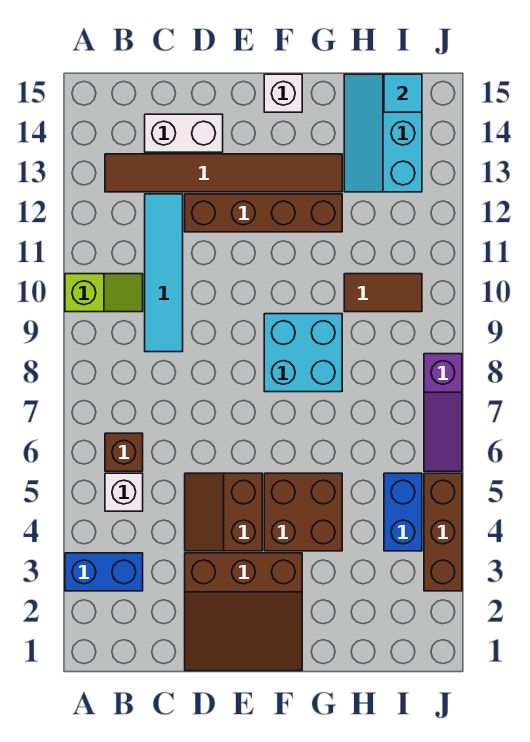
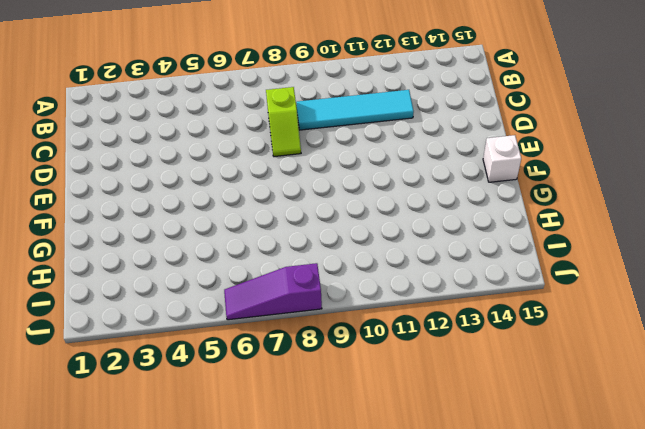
lime slope C8:D8 level 1 top C -> lime slope A10:B10 level 1 top A
none -> blue brick A3:B3 level 1
none -> white brick B5 level 1
none -> brown brick B6 level 1

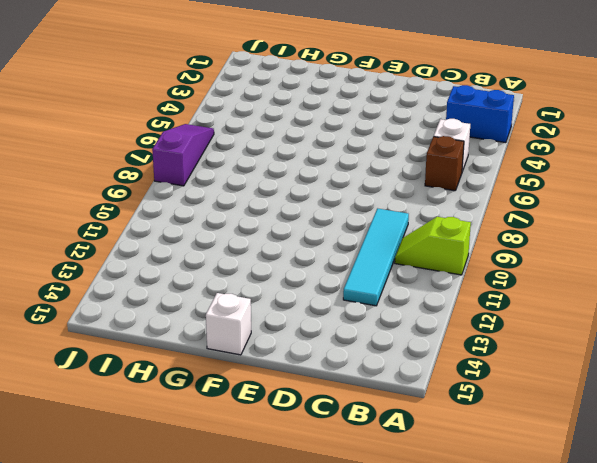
none -> brown tile B13:G13 level 1
none -> white brick C14:D14 level 1
none -> brown slope D1:F3 level 1 top 3

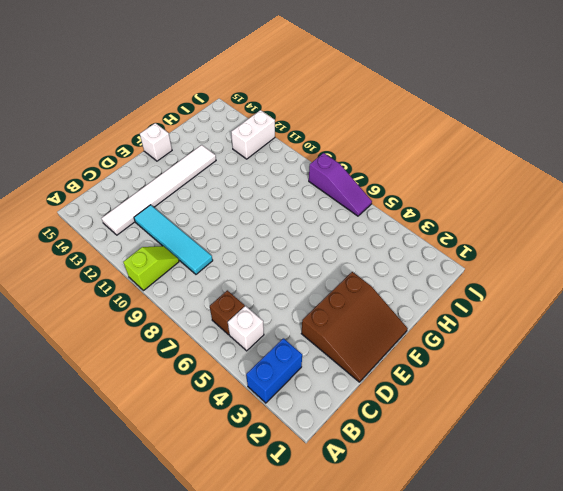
white tile B13:G13 level 1 -> brown tile B13:G13 level 1
white brick I12:J12 level 1 -> white brick C14:D14 level 1
none -> brown slope D4:E5 level 1 top E
none -> brown brick D12:G12 level 1
none -> brown brick F4:G5 level 1

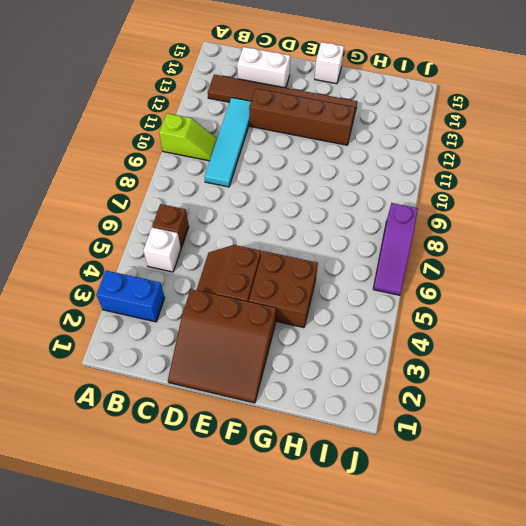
none -> cyan brick F8:G9 level 1
none -> brown tile H10:I10 level 1
none -> cyan slope H13:I15 level 1 top I

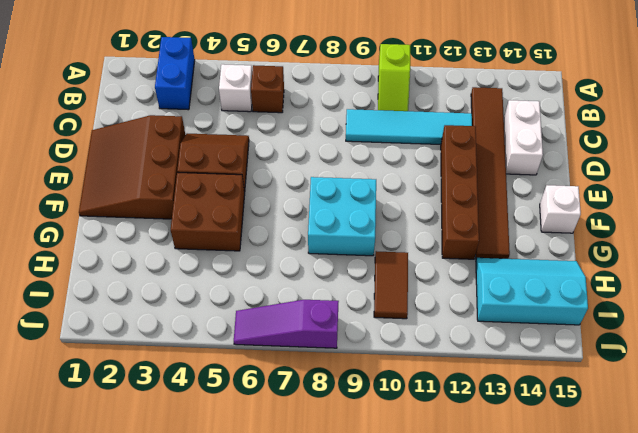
none -> blue brick I4:I5 level 1
none -> brown brick J3:J5 level 1
none -> cyan tile I15 level 2

